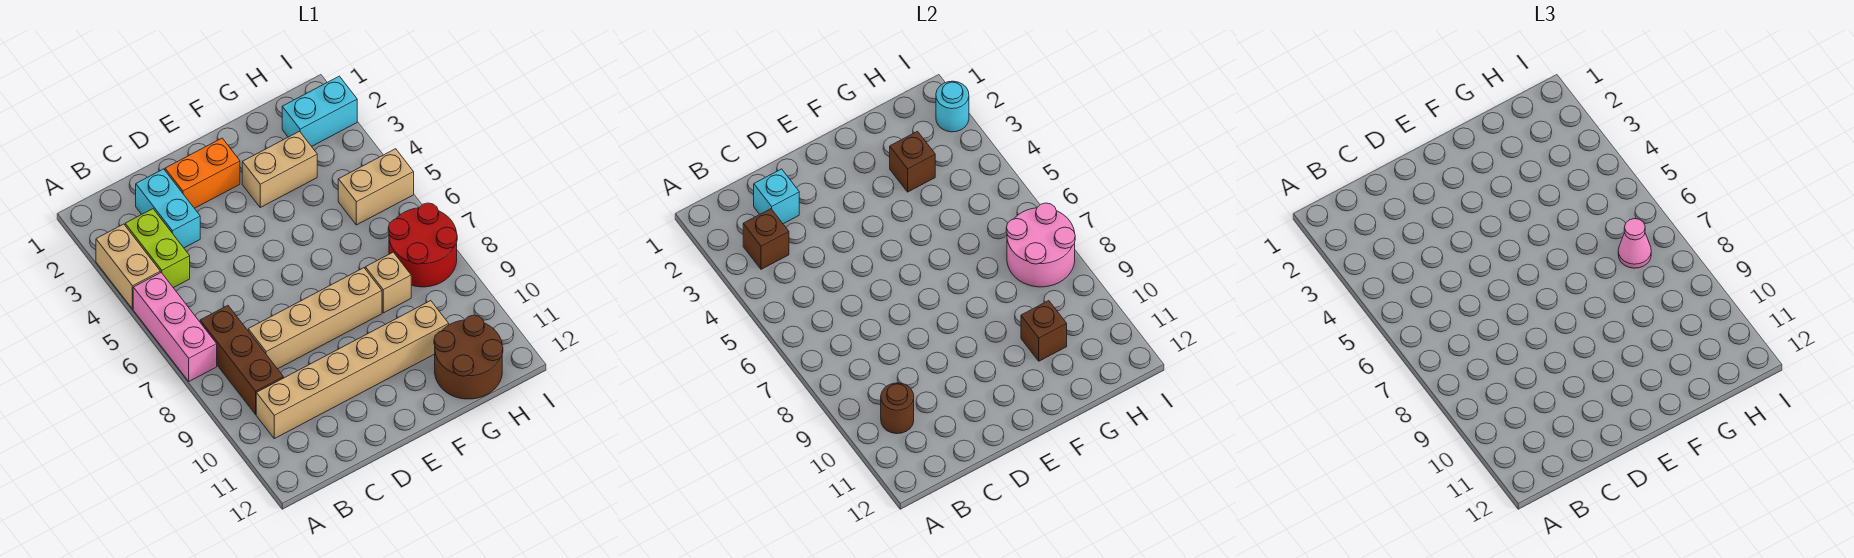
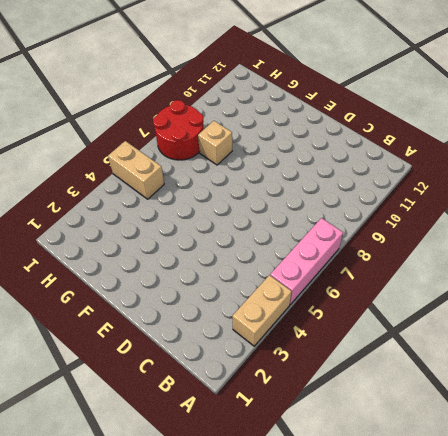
none -> lime brick B3:B4 level 1
none -> brown brick B7:B9 level 1
none -> tan brick B10:G10 level 1

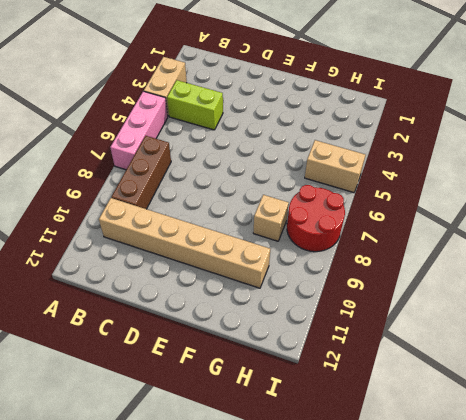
lime brick B4:C4 level 1 -> lime brick B3:B4 level 1
none -> cyan brick C2:C3 level 1
none -> tan brick C8:F8 level 1
none -> orange brick D2:E2 level 1

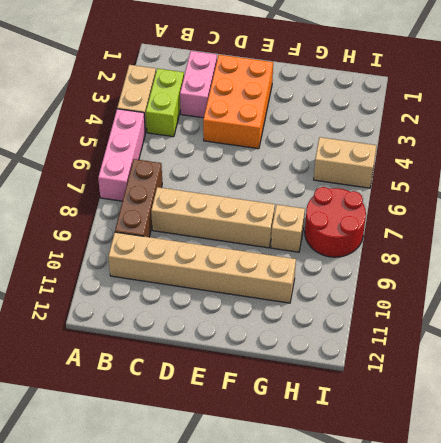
pink brick C2:C3 level 1 -> cyan brick C2:C3 level 1
orange brick D2:E4 level 1 -> orange brick D2:E2 level 1
none -> tan brick F3:G3 level 1
none -> brown round brick G11:H12 level 1
none -> cyan brick H2:I2 level 1

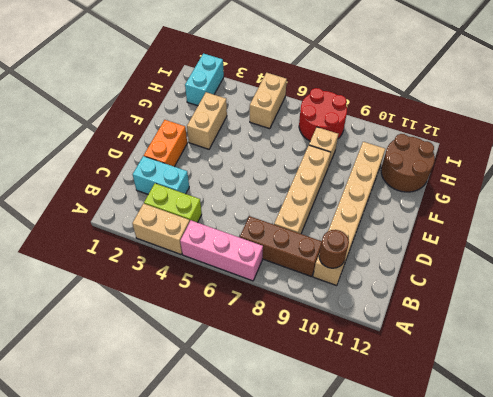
none -> brown brick B3 level 2
none -> cyan brick C2 level 2
none -> brown brick G3 level 2

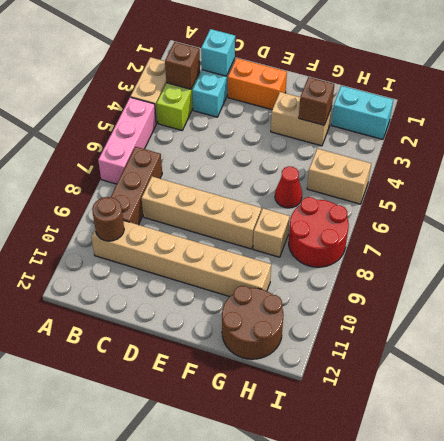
red cone G6 level 1 -> none
none -> brown brick G10 level 2
none -> pink round brick H7:I8 level 2
none -> cyan round brick I2 level 2

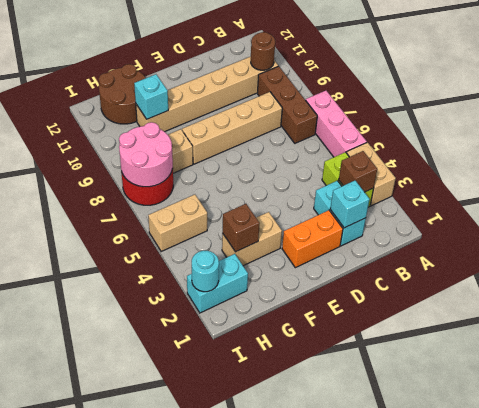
cyan brick G10 level 2 -> brown brick G10 level 2
none -> pink cone H7 level 3

